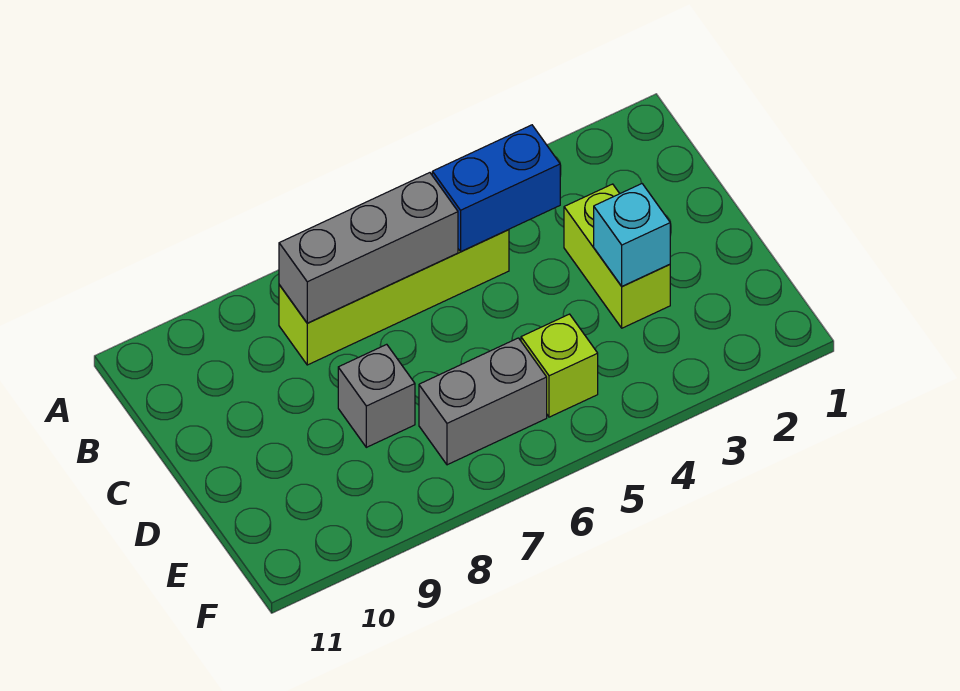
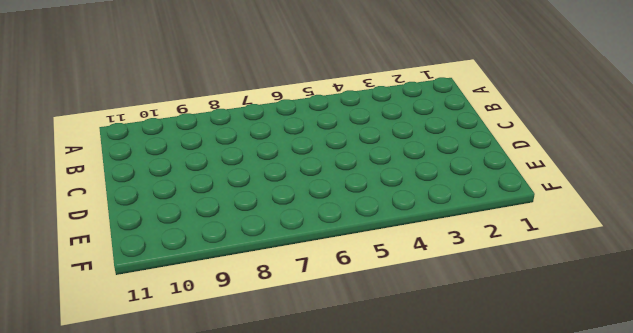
none -> lime brick B5:B8 level 1
none -> lime brick C3:D3 level 1

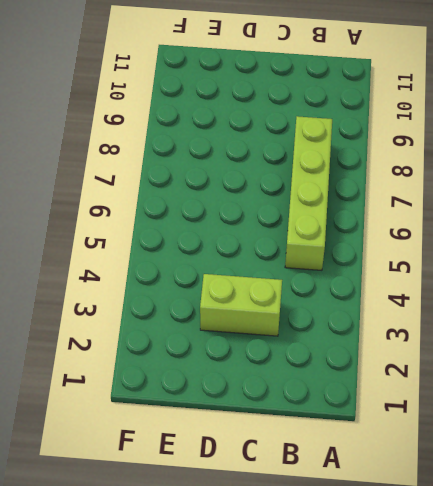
none -> grey brick D8 level 1
none -> lime brick E5 level 1

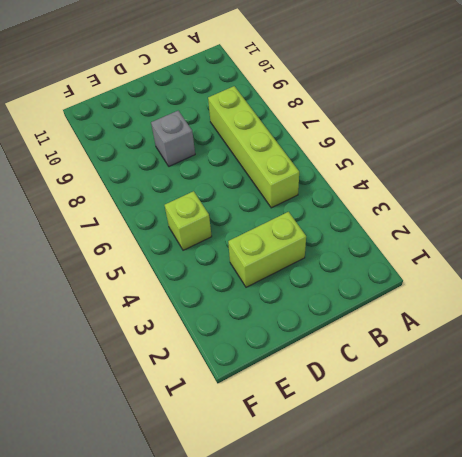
none -> grey brick E6:E7 level 1
none -> blue brick B4:B5 level 2

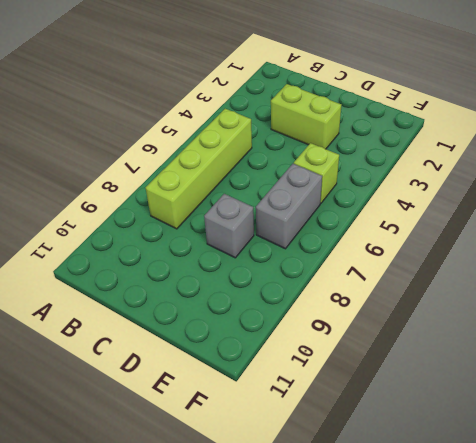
none -> blue brick B4:B5 level 2
none -> grey brick B6:B8 level 2

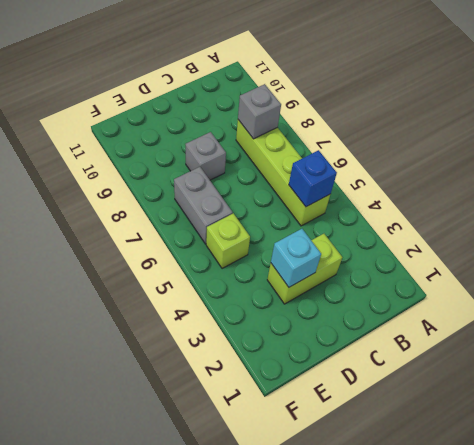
blue brick B5 level 2 -> blue brick B4:B5 level 2
grey brick B8 level 2 -> grey brick B6:B8 level 2

